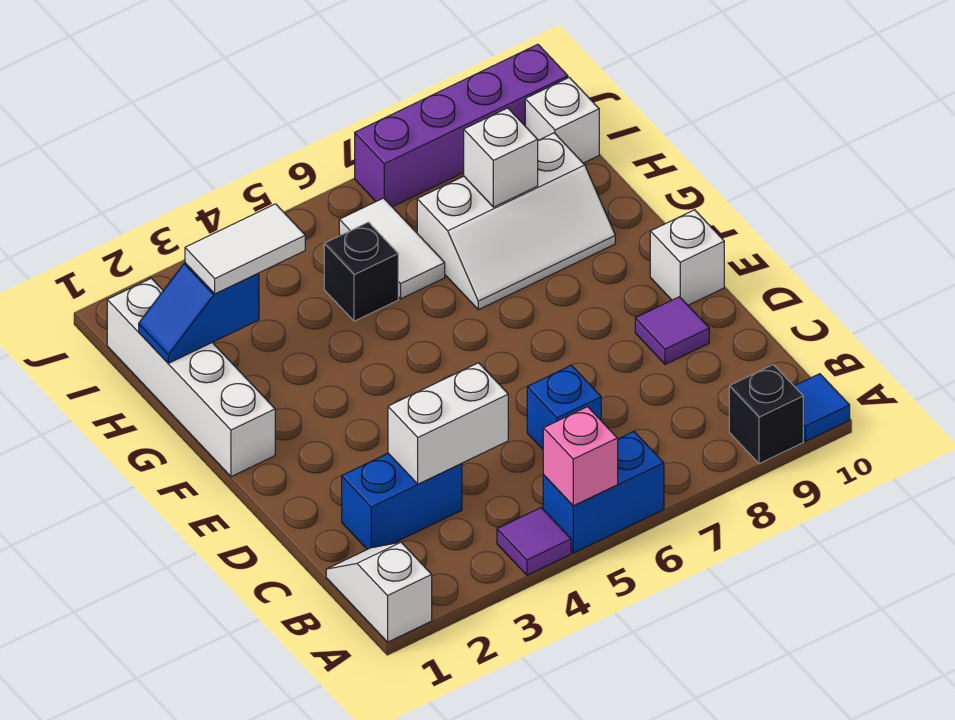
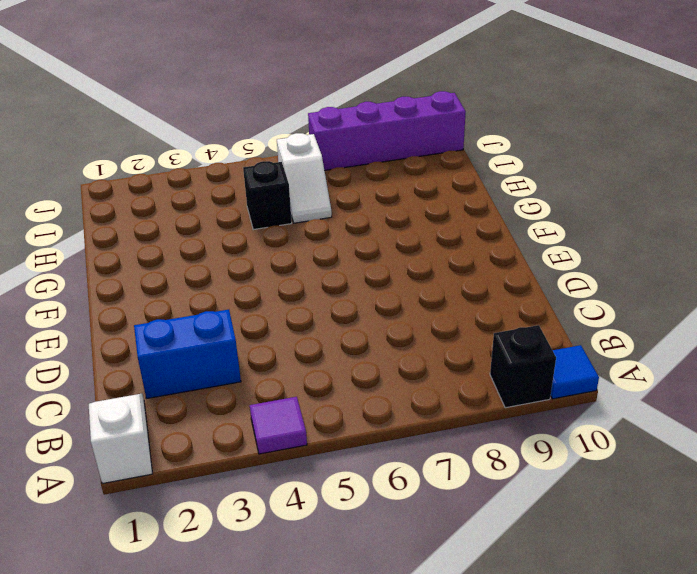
white slope H6:I6 level 1 top I -> white tile H6:I6 level 1
none -> blue brick A5:A6 level 1
none -> blue brick C6 level 1
none -> purple tile D9 level 1

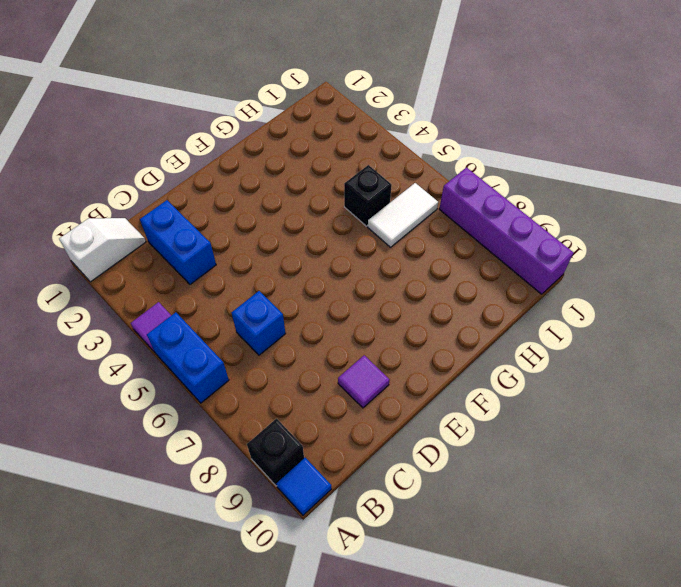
none -> white brick E10 level 1
none -> white brick F1:I1 level 1
none -> white slope G7:H9 level 1 top H

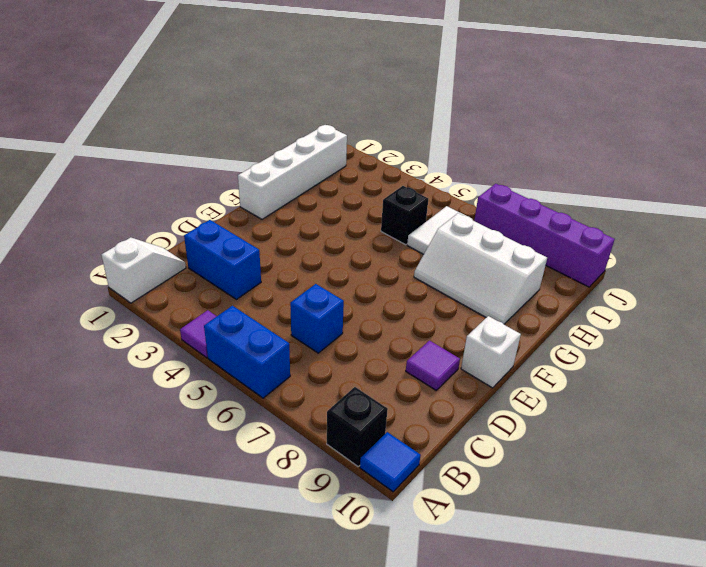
none -> white brick I10 level 1
none -> pink brick A5 level 2
none -> white brick C3:C4 level 2

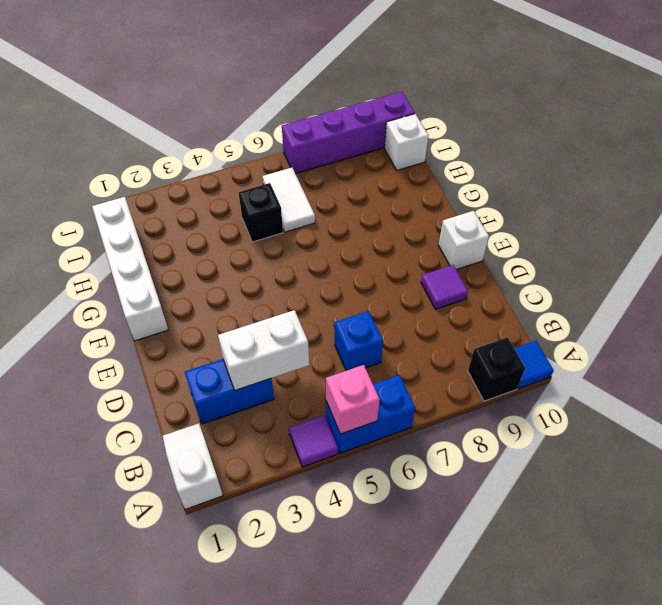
none -> white slope G7:H9 level 1 top H
none -> blue slope H1:H2 level 2 top 2
none -> white brick H8 level 2

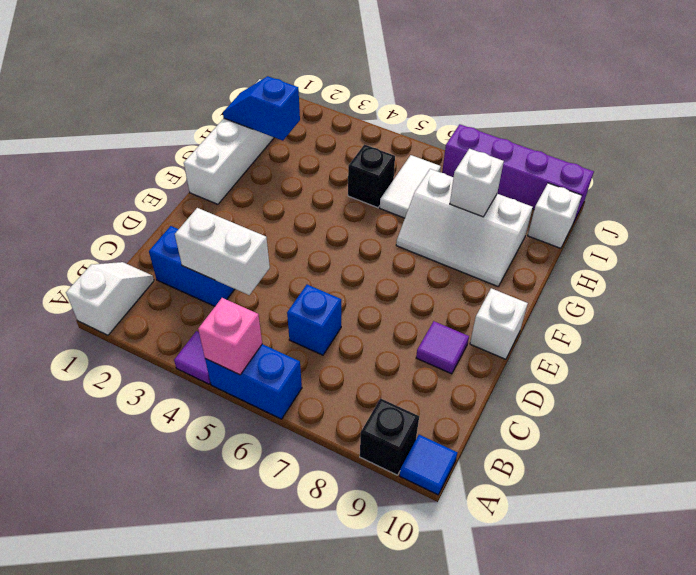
none -> white tile H2:H3 level 3

